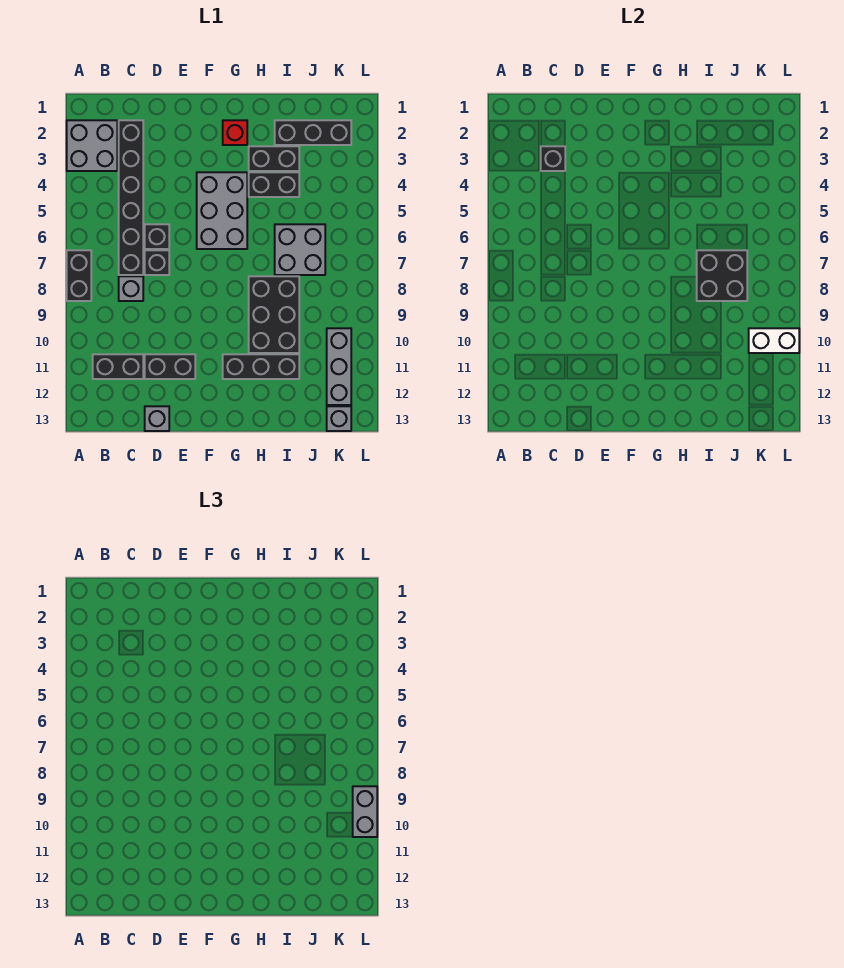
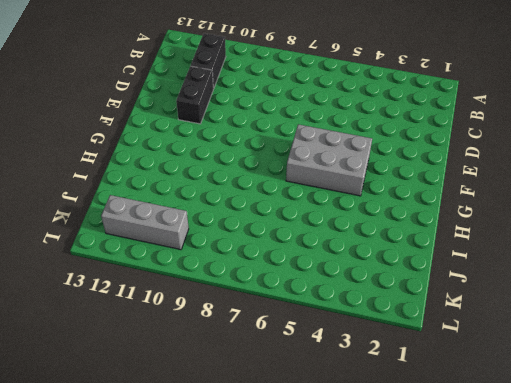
none -> grey brick A2:B3 level 1
none -> black brick A7:A8 level 1
none -> black brick C2:C7 level 1

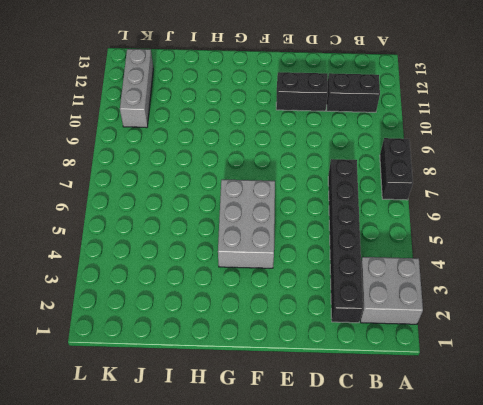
none -> grey brick C8 level 1
none -> black brick D6 level 1
none -> black brick D7 level 1

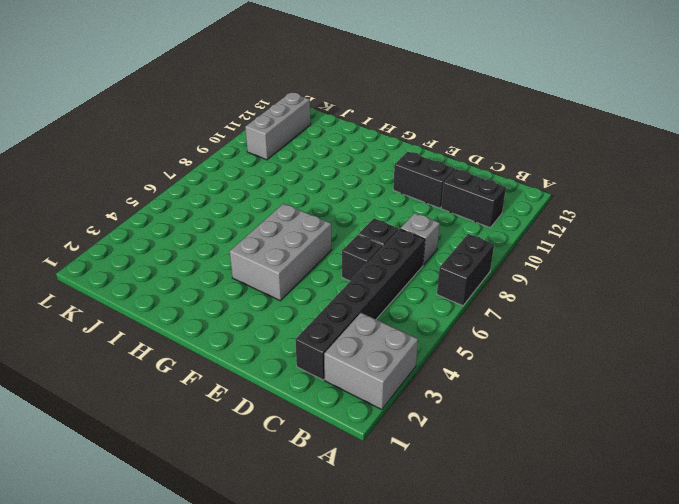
none -> grey brick D13 level 1
none -> red brick G2 level 1
none -> black brick G11:I11 level 1

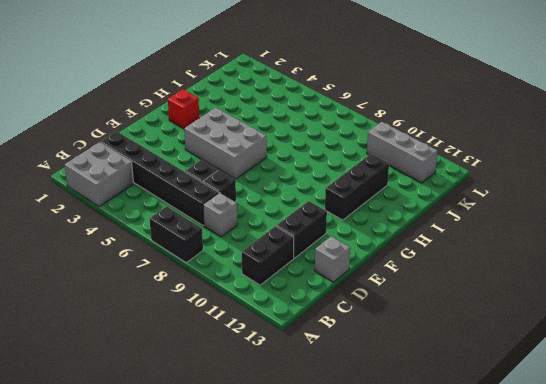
none -> black brick H3:I3 level 1
none -> black brick H4:I4 level 1
none -> black brick H8:I10 level 1

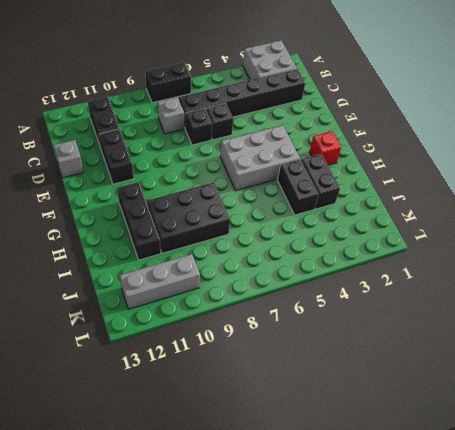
none -> black brick I2:K2 level 1
none -> grey brick I6:J7 level 1
none -> grey brick K13 level 1

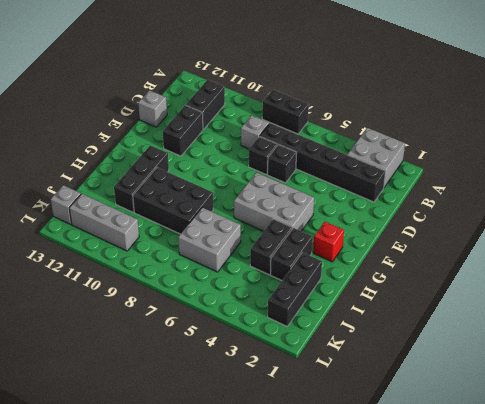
none -> black brick C3 level 2
none -> black brick I7:J8 level 2
none -> white brick K10:L10 level 2

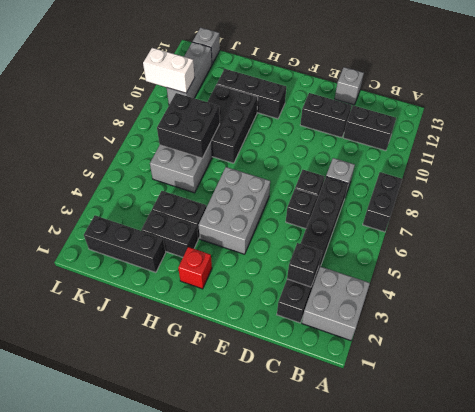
none -> grey brick L9:L10 level 3

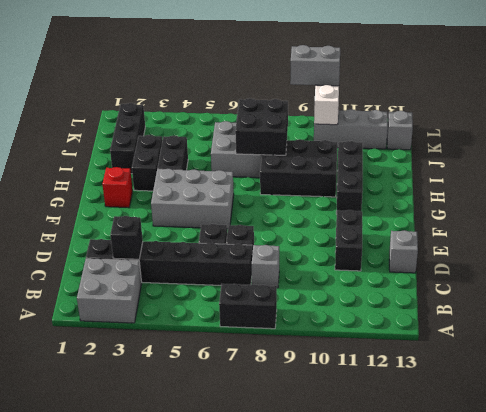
none -> black brick B11:C11 level 1

